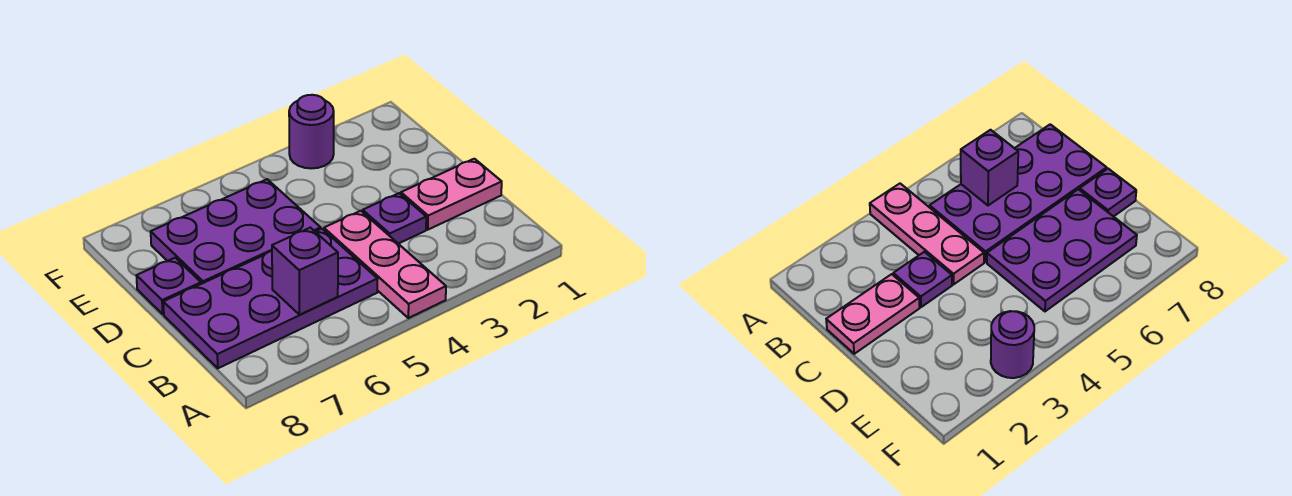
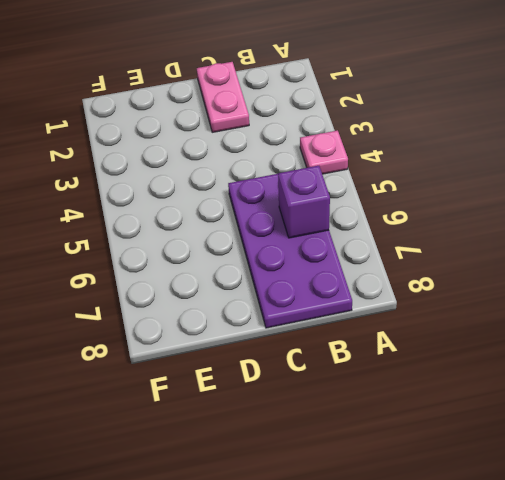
pink plate A4 level 1 -> pink plate A4:C4 level 1
none -> purple plate C3 level 1
none -> purple plate D5:E7 level 1

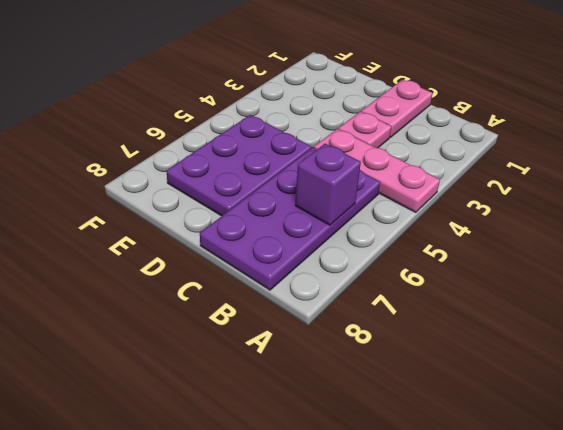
pink plate C3 level 1 -> purple plate C3 level 1
none -> purple plate D8 level 1
none -> purple round brick F3 level 1

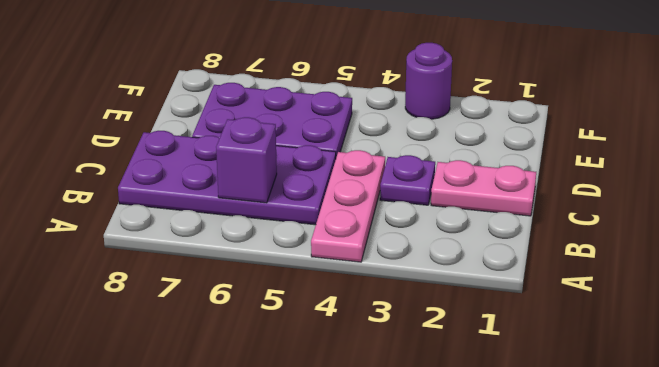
none -> purple plate D8 level 1

